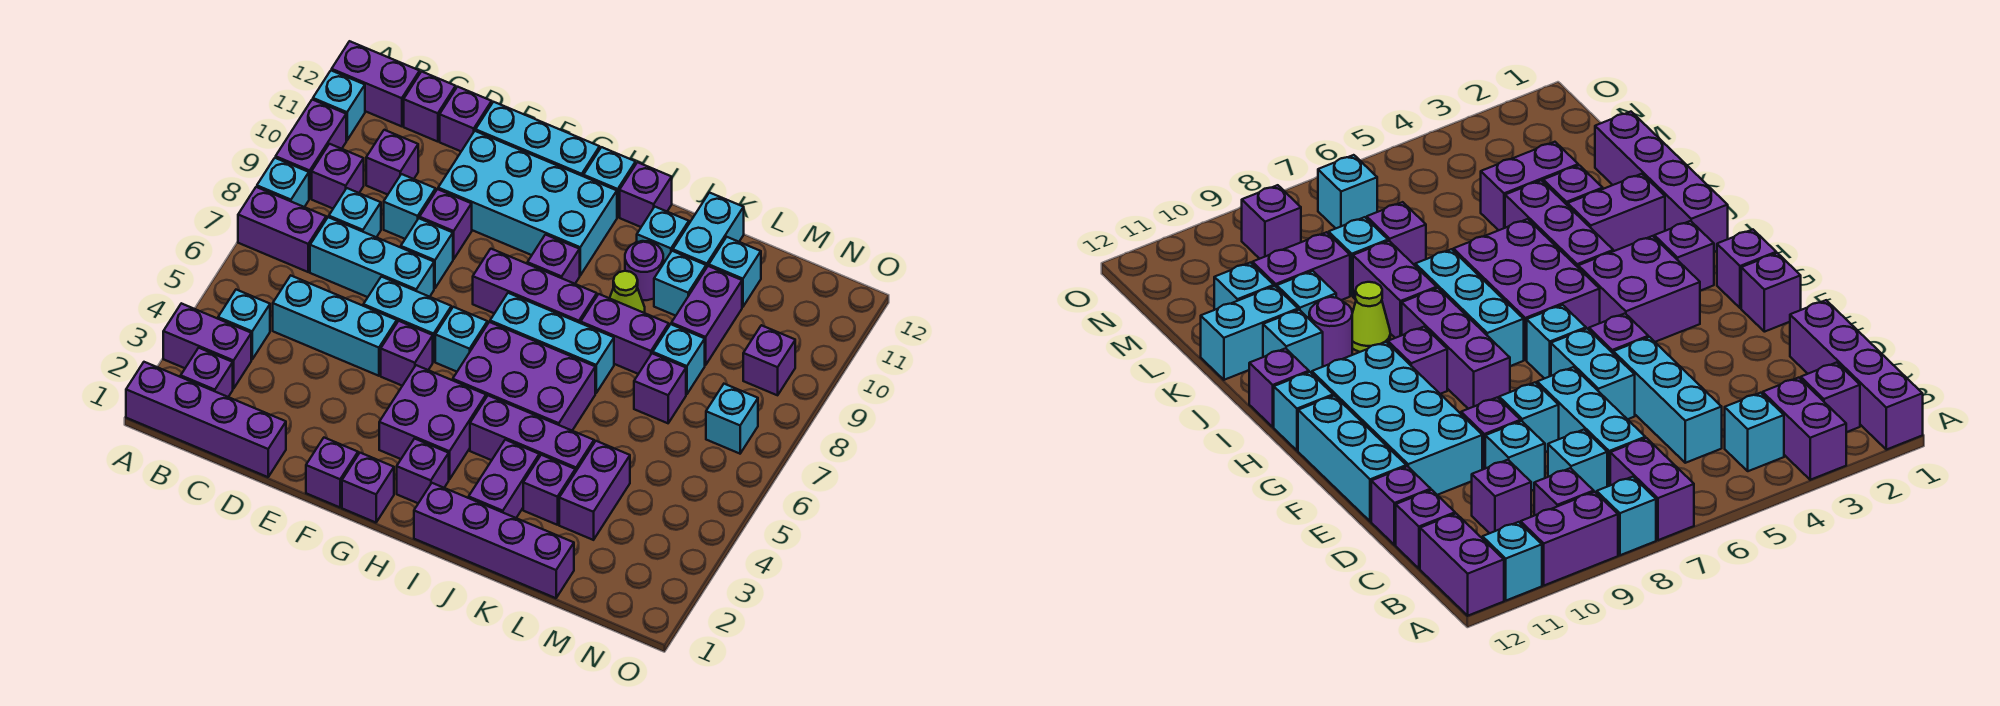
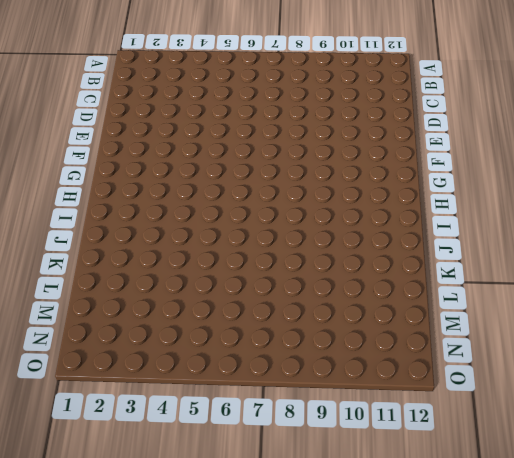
none -> purple brick A1:D1 level 1
none -> purple brick A3:B3 level 1
none -> purple brick A7:B7 level 1
none -> cyan brick A8 level 1

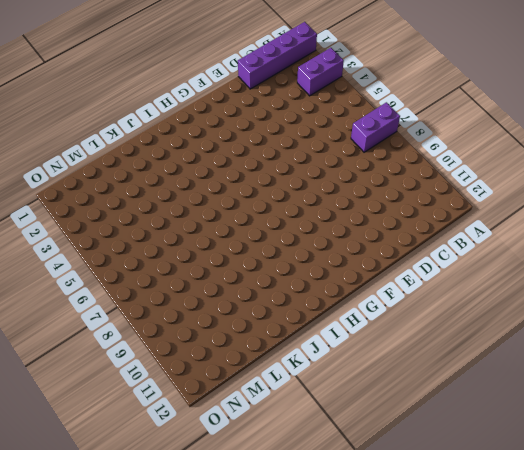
none -> cyan brick A8 level 1
none -> purple brick A9:A10 level 1
none -> cyan brick A11 level 1
none -> purple brick A12:B12 level 1

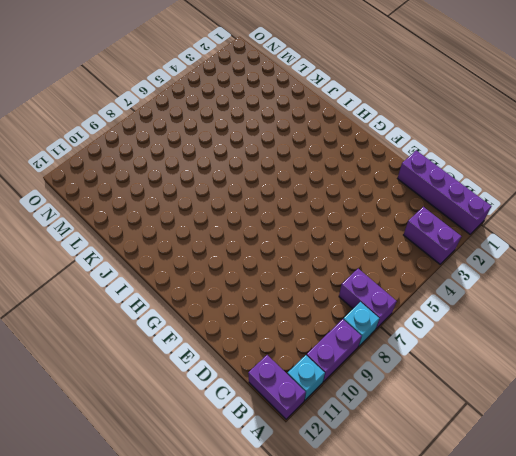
none -> purple brick B2 level 1
none -> cyan brick B4 level 1
none -> purple brick B9 level 1
none -> cyan brick C5:E5 level 1

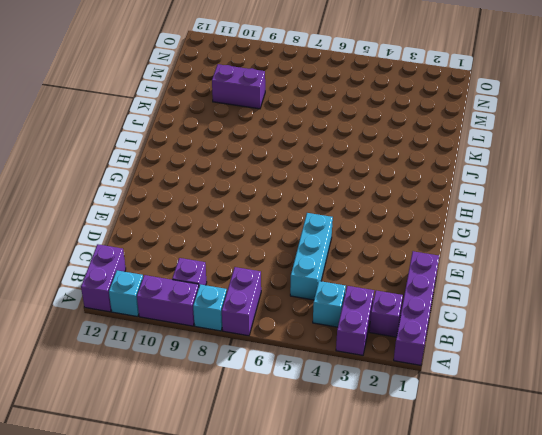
none -> cyan brick C7:E7 level 1
none -> cyan brick C8 level 1
none -> purple brick C10 level 1
none -> purple brick C12 level 1

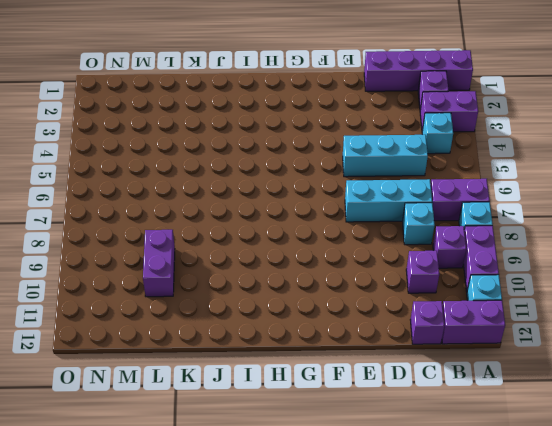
none -> cyan brick D9 level 1
none -> purple brick D12 level 1
none -> cyan brick E6:F6 level 1
none -> cyan brick E8 level 1

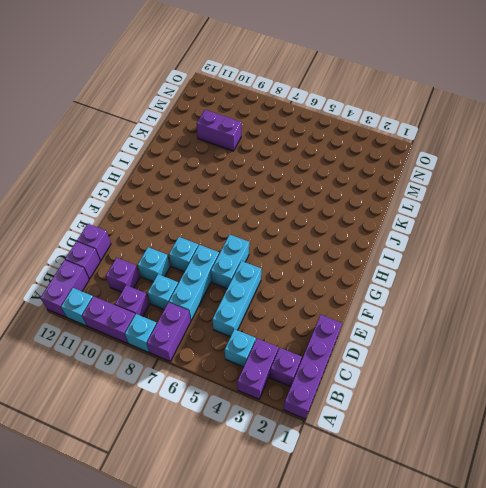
none -> purple brick E9 level 1
none -> cyan brick E10:H11 level 1
none -> cyan brick E12:G12 level 1
none -> purple brick F1 level 1

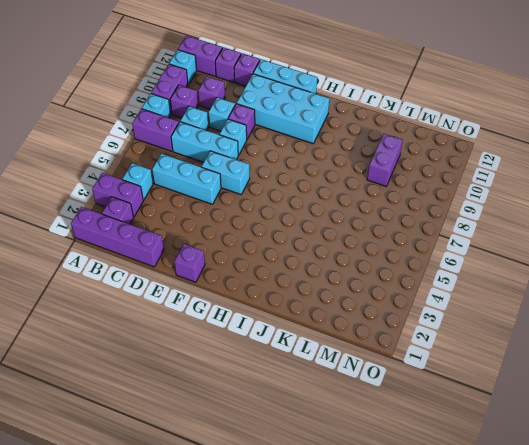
none -> purple brick F5 level 1
none -> purple brick G1 level 1
none -> purple brick G3:H4 level 1
none -> cyan brick G6 level 1

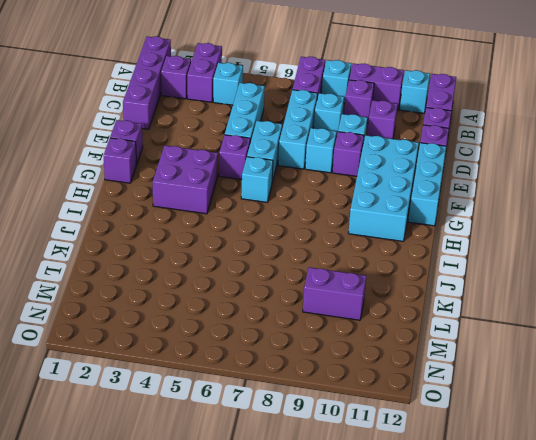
none -> purple brick G8:I8 level 1
none -> purple brick H2 level 1
none -> purple brick H5:J6 level 1
none -> cyan brick H7:J7 level 1

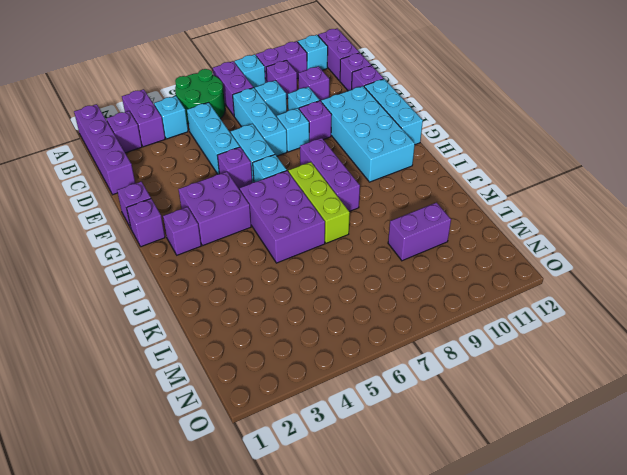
green round brick A5:B6 level 1 -> none
lime brick H7:J7 level 1 -> cyan brick H7:J7 level 1
none -> purple brick H9 level 1
none -> cyan brick H12 level 1
none -> purple brick I1:L1 level 1
none -> purple brick I4:K4 level 1

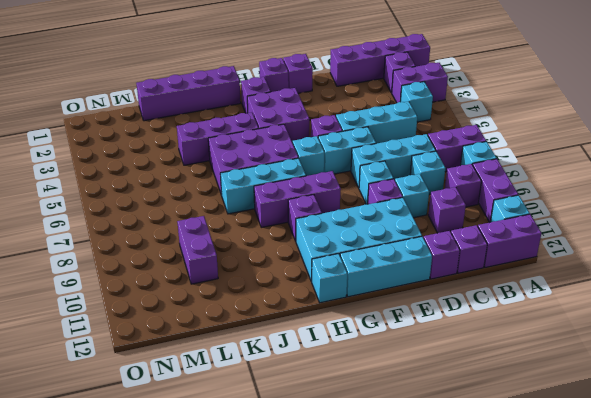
none -> purple brick I12 level 1
none -> purple brick J2:J3 level 1
none -> purple brick J8:K8 level 1
none -> lime cone J9 level 1

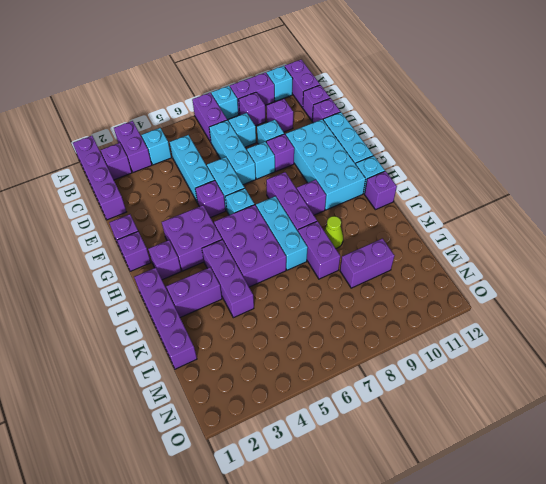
none -> purple round brick J10 level 1
none -> cyan brick J11 level 1
none -> purple brick K3 level 1
none -> cyan brick K10 level 1

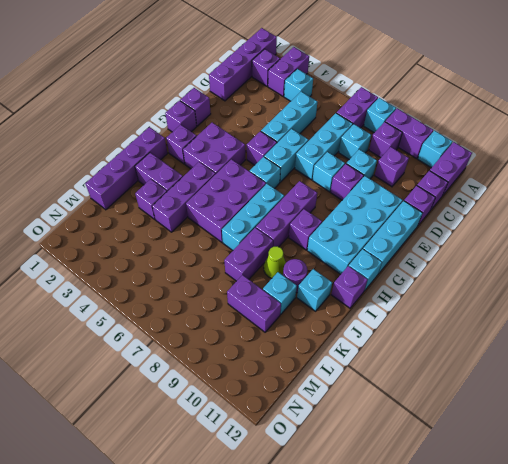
none -> cyan brick K11:K12 level 1
none -> purple brick L3:L4 level 1
none -> purple brick L7 level 1
none -> cyan brick L8 level 1

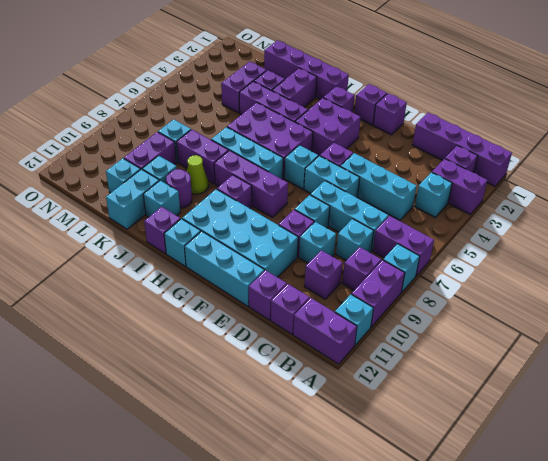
none -> purple brick L7 level 1
none -> cyan brick N7 level 1
none -> purple brick N9 level 1

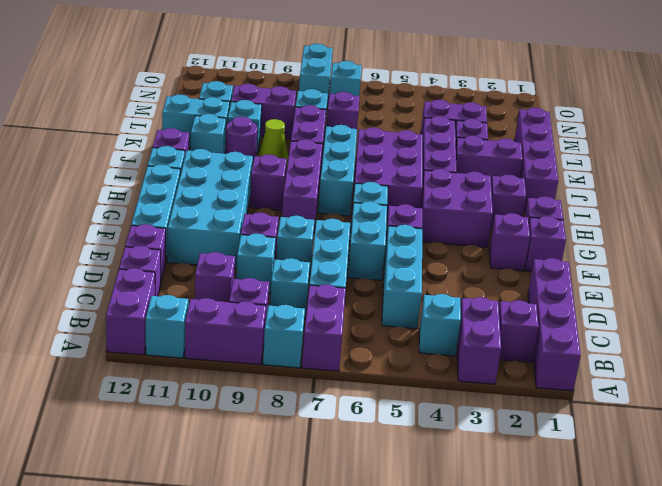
purple brick F2 level 1 -> purple brick N9 level 1
cyan brick N8:O8 level 1 -> none

